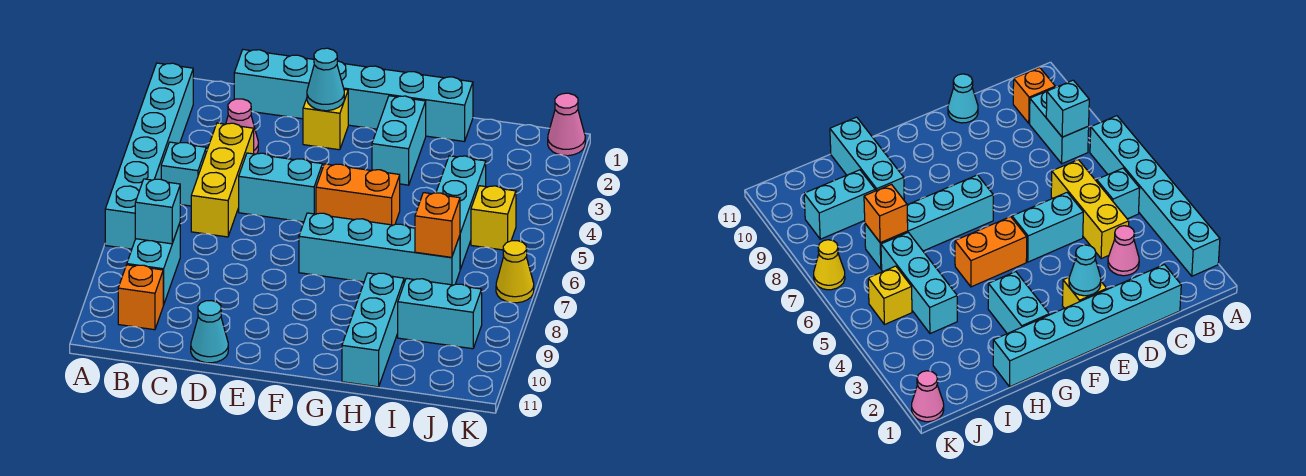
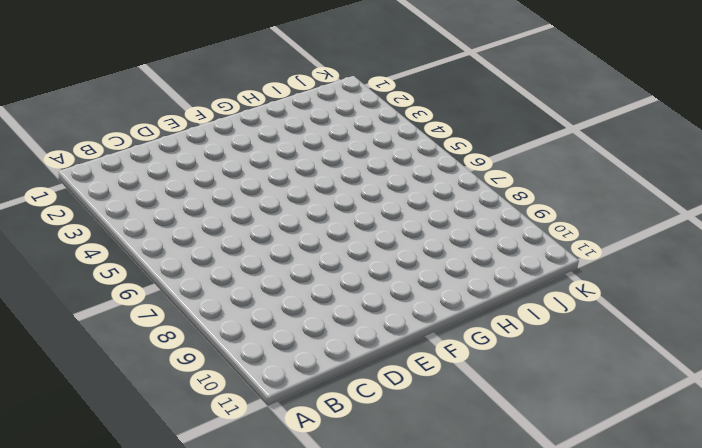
none -> cyan brick A2:A7 level 1
none -> cyan brick B5 level 1
none -> cyan brick B8:B9 level 1

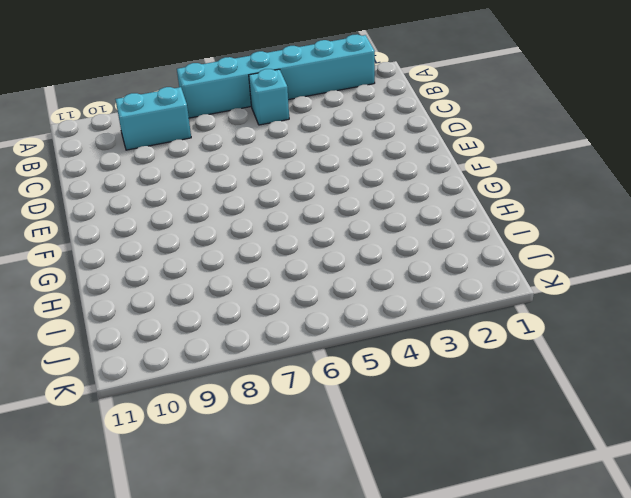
none -> orange brick B10 level 1
none -> cyan brick C1:H1 level 1
none -> pink cone C3 level 1

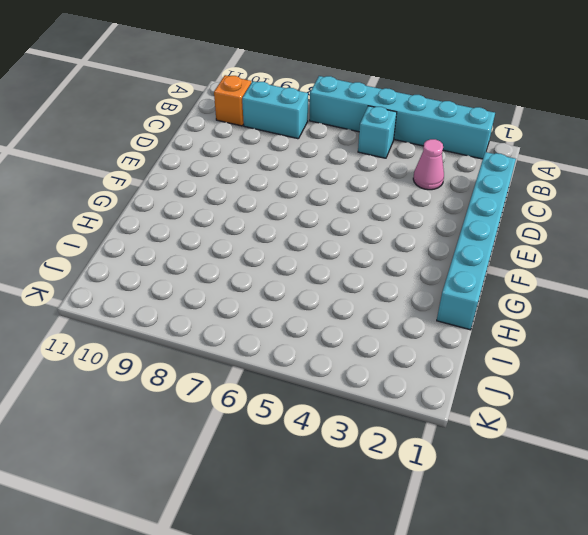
none -> yellow brick C4:C6 level 1
none -> cyan brick D5:E5 level 1
none -> cyan cone D11 level 1

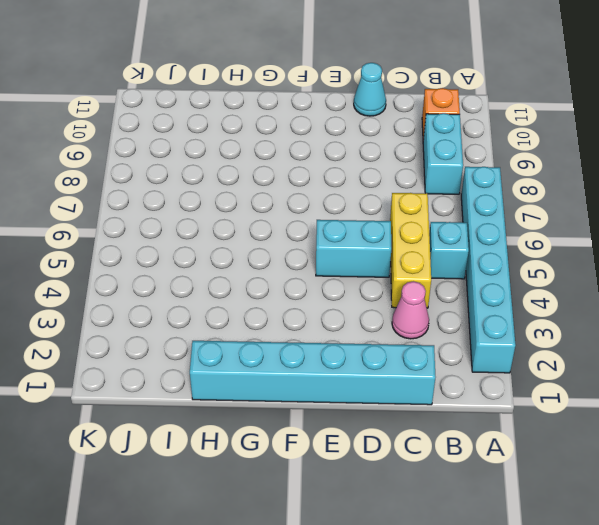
none -> yellow brick E2 level 1
none -> orange brick F5:G5 level 1
none -> cyan brick F7:I7 level 1

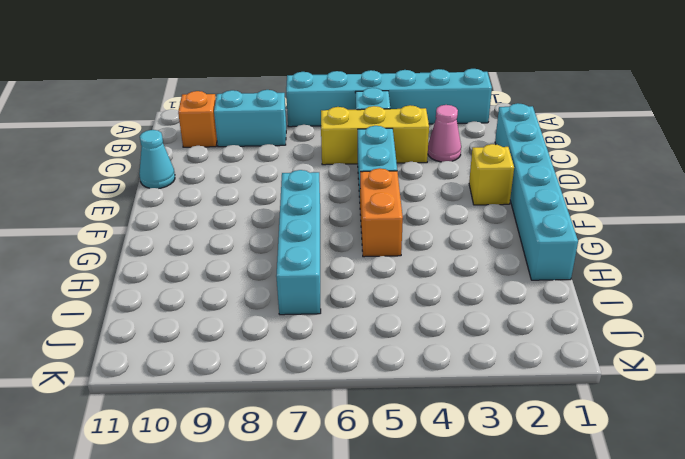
none -> cyan brick G2:G3 level 1
none -> cyan brick H9:H11 level 1
none -> cyan brick I4:I6 level 1

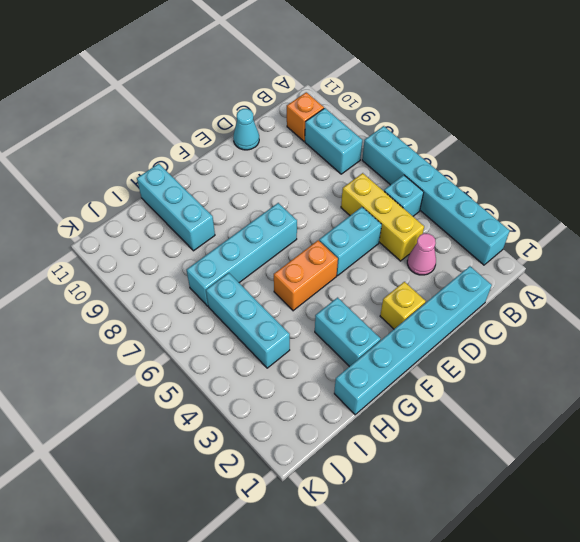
none -> cyan brick I9:J9 level 1
none -> yellow brick J5 level 1
none -> pink cone K1 level 1

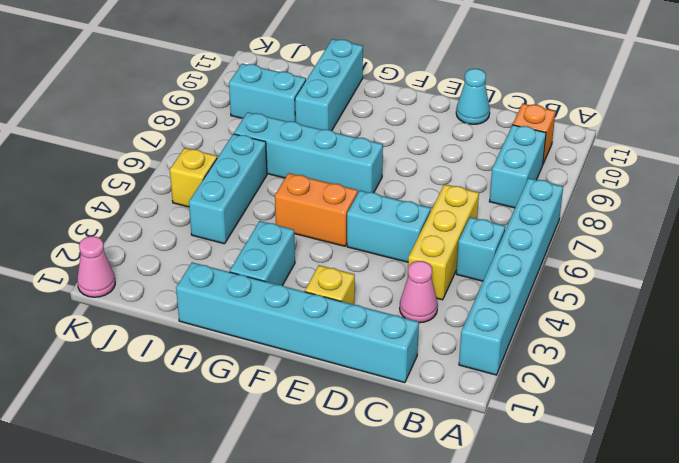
none -> yellow cone K7 level 1
none -> cyan brick B8 level 2
none -> cyan cone E2 level 2

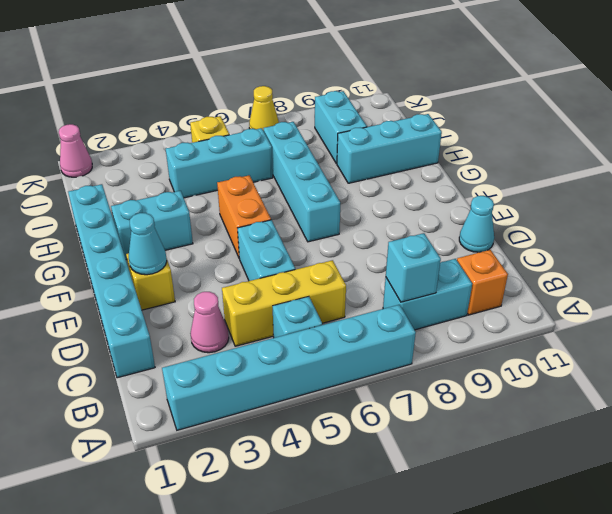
none -> orange brick I7 level 2

